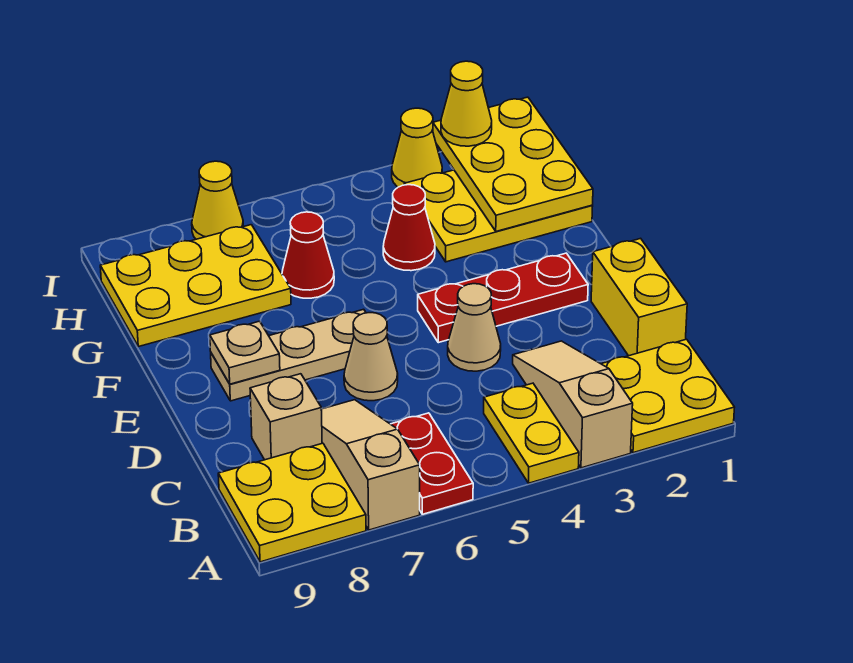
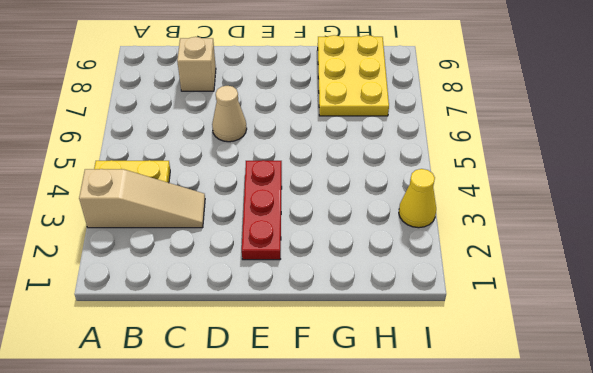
none -> yellow plate A1:B2 level 1
none -> red plate A6:B6 level 1
none -> tan slope A7:C7 level 1 top A

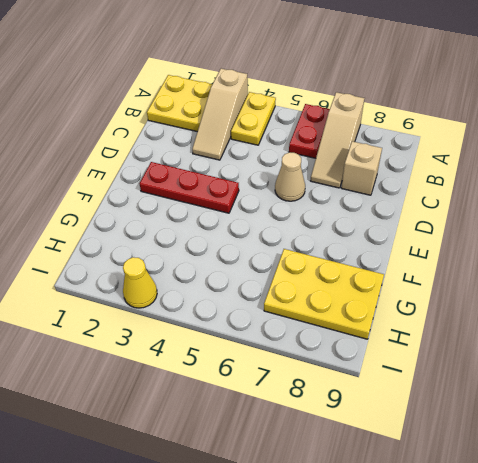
none -> yellow plate A8:B9 level 1
none -> yellow brick C1:D1 level 1
none -> tan cone D4 level 1

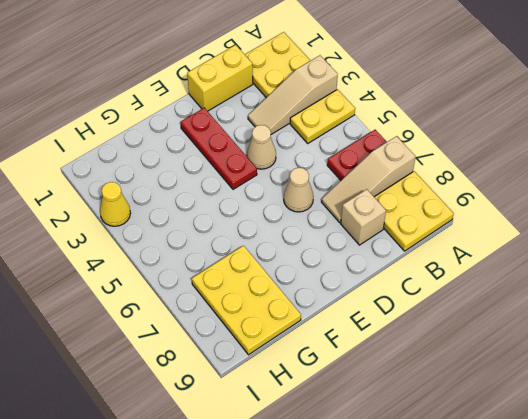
none -> tan plate E6:E8 level 1
none -> yellow plate G1:H3 level 1
none -> red cone G4 level 1

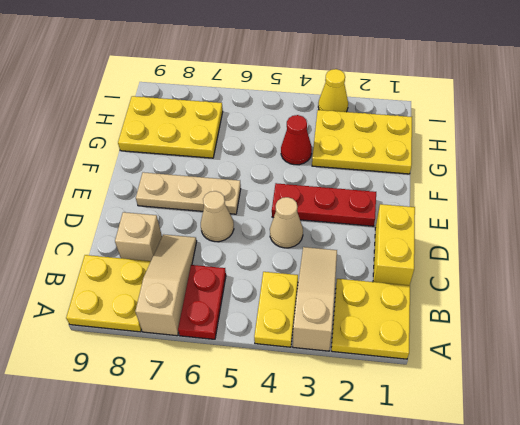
none -> red cone G6 level 1
none -> yellow cone I7 level 1
none -> tan plate E8 level 2

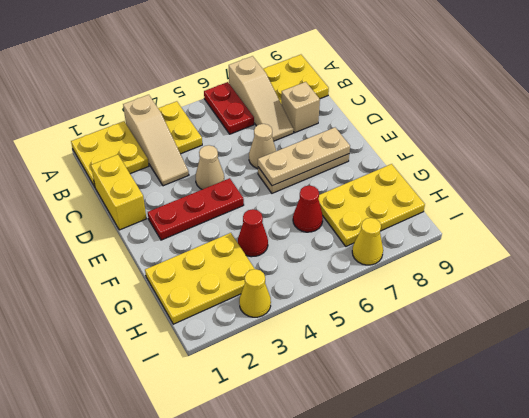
tan plate E6:E8 level 2 -> tan plate E8 level 2
none -> yellow plate G1:I2 level 2
none -> yellow cone I2 level 3

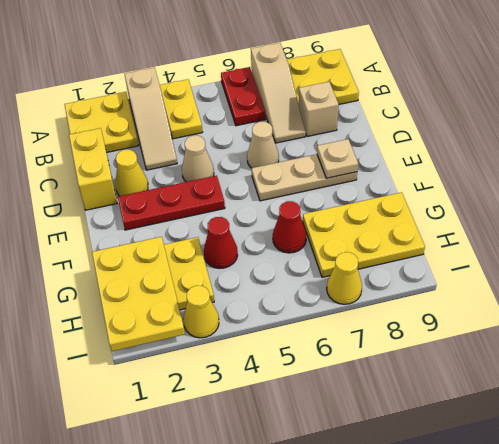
yellow cone D2 level 1 -> yellow cone I2 level 3

